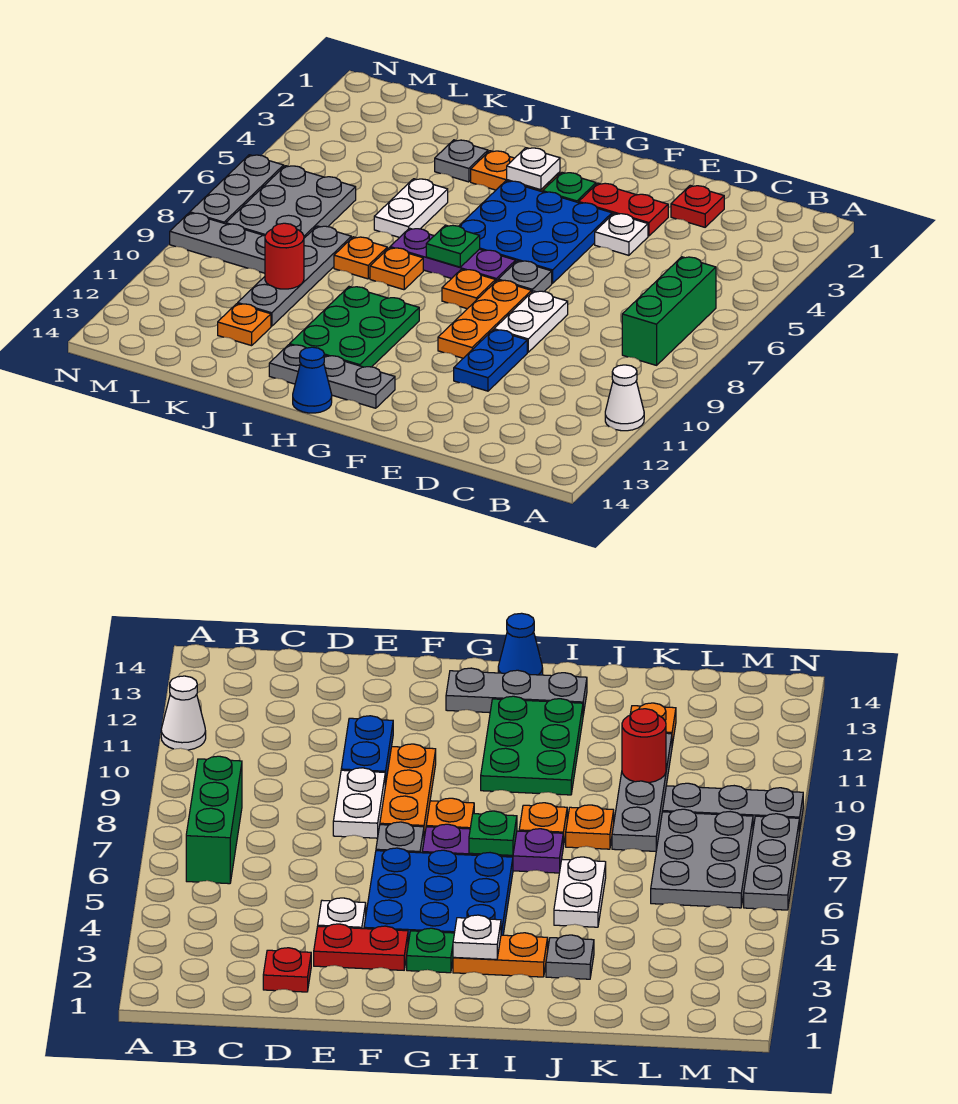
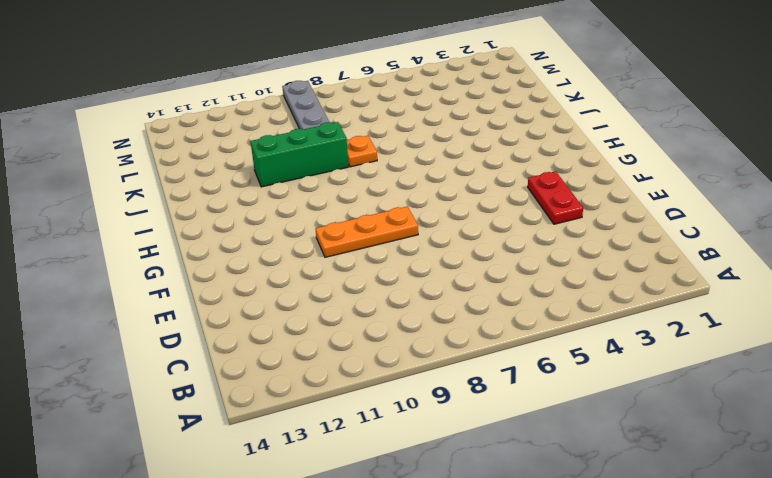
green brick J9:J11 level 1 -> green brick B6:B8 level 1
none -> white cone A11 level 1
none -> red plate D2 level 1
none -> white plate E4 level 1

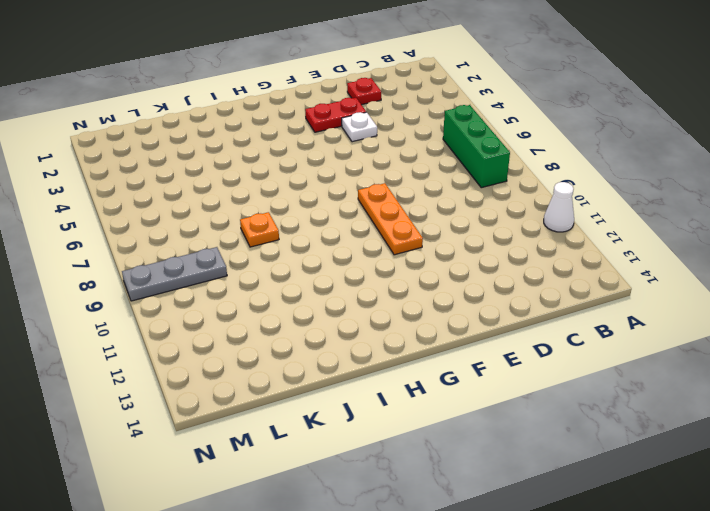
none -> white plate E8:E9 level 1
none -> blue plate E10:E11 level 1
none -> blue plate F4:H6 level 1

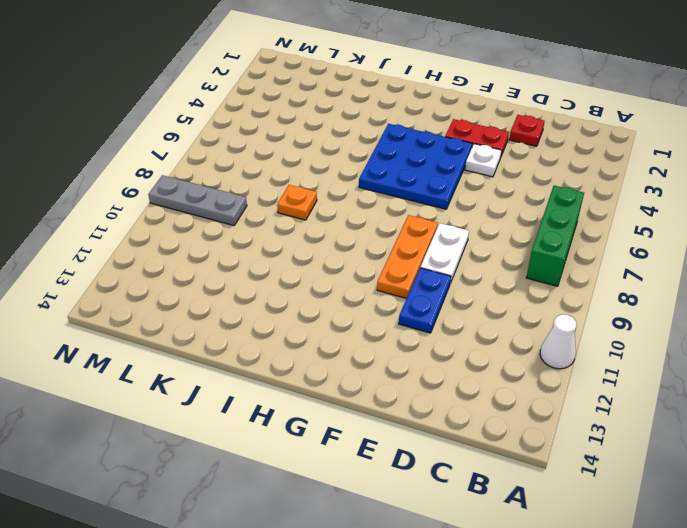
none -> grey plate F7 level 1
none -> green plate G3 level 1
none -> purple plate G7:I7 level 1

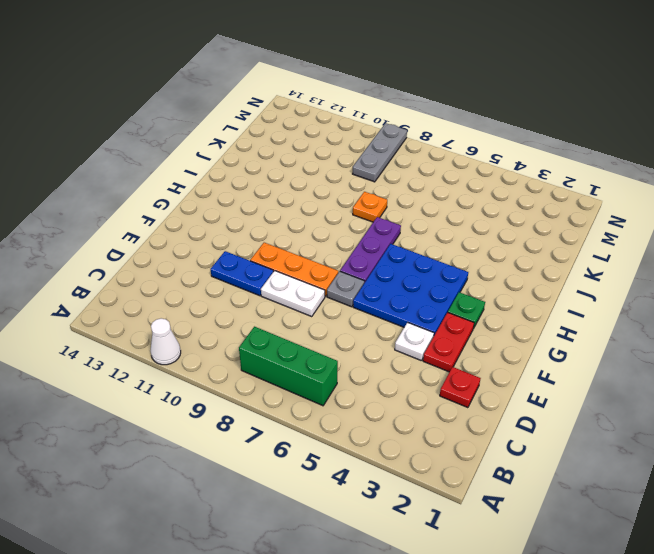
none -> orange plate G8 level 1
none -> grey plate G13:I13 level 1
none -> orange plate H3:I3 level 1

